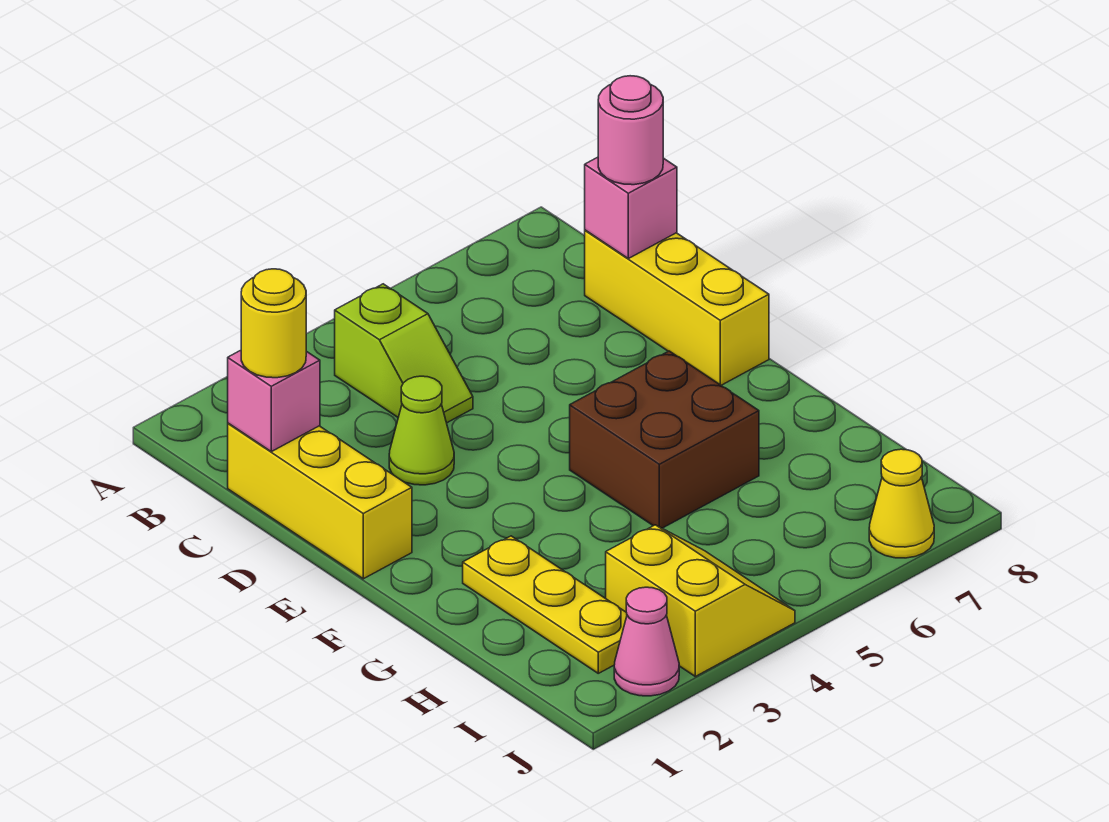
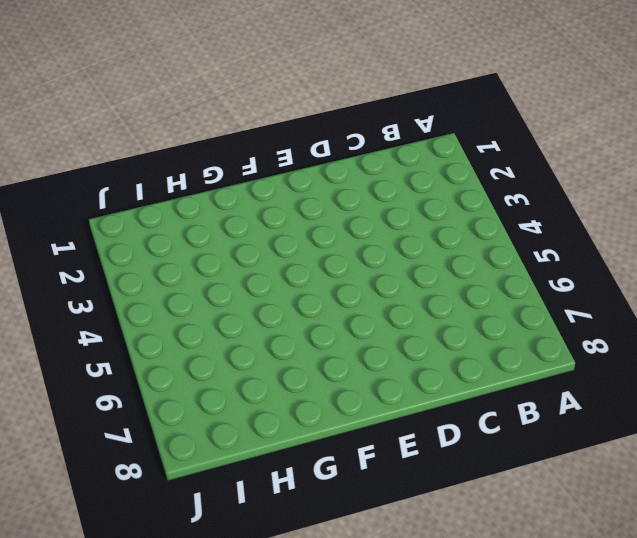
none -> lime slope B4:C4 level 1 top B
none -> yellow brick C1:E1 level 1
none -> yellow brick C8:E8 level 1

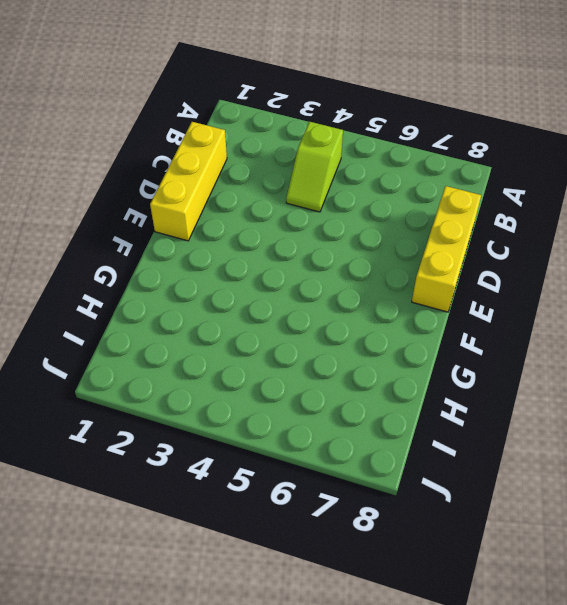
none -> lime cone D3 level 1
none -> brown brick F5:G6 level 1
none -> yellow plate G2:I2 level 1

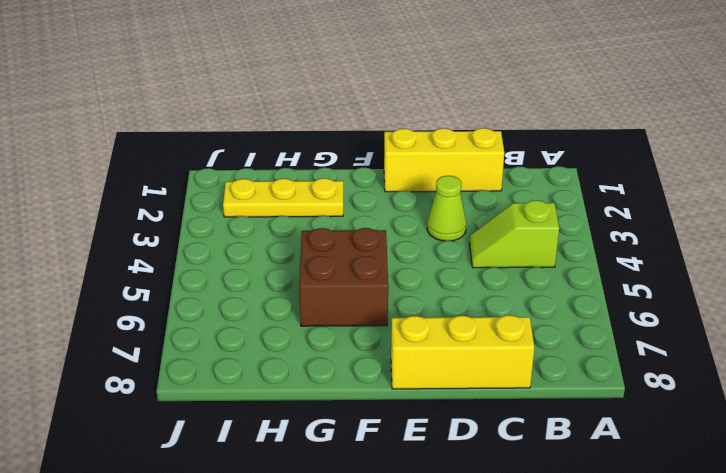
none -> yellow slope I3:J4 level 1 top 3
none -> pink cone J2 level 1
none -> yellow cone J7 level 1

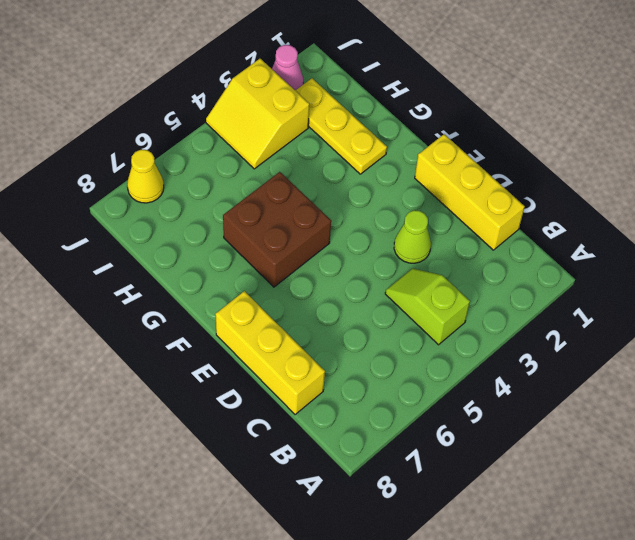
none -> pink brick C1 level 2
none -> pink brick C8 level 2
none -> yellow round brick C1 level 3

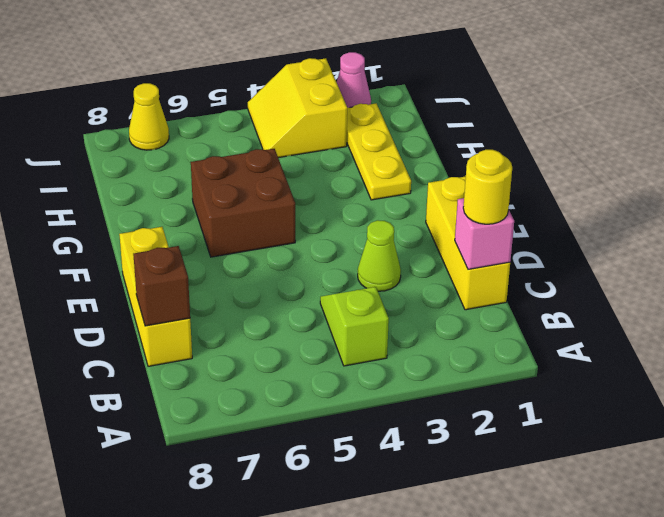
brown brick C8 level 2 -> pink brick C8 level 2
none -> pink round brick C8 level 3

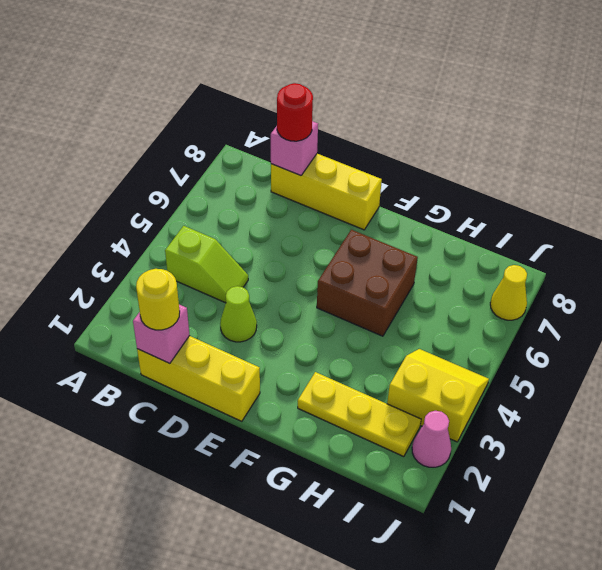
red round brick C8 level 3 -> pink round brick C8 level 3

